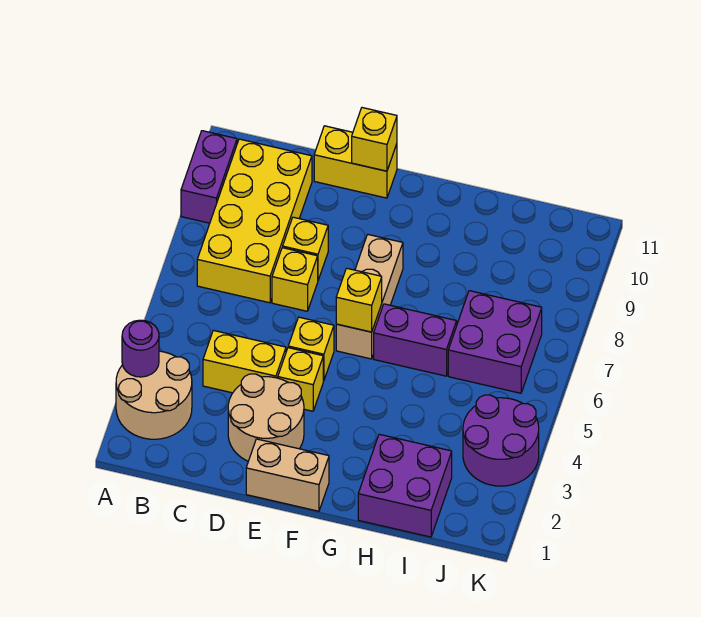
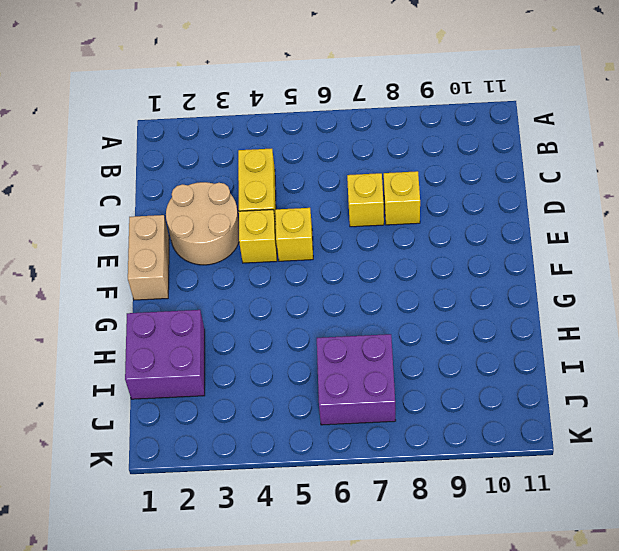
none -> tan round brick A2:B3 level 1
none -> purple brick A9:A10 level 1
none -> yellow brick B7:C10 level 1

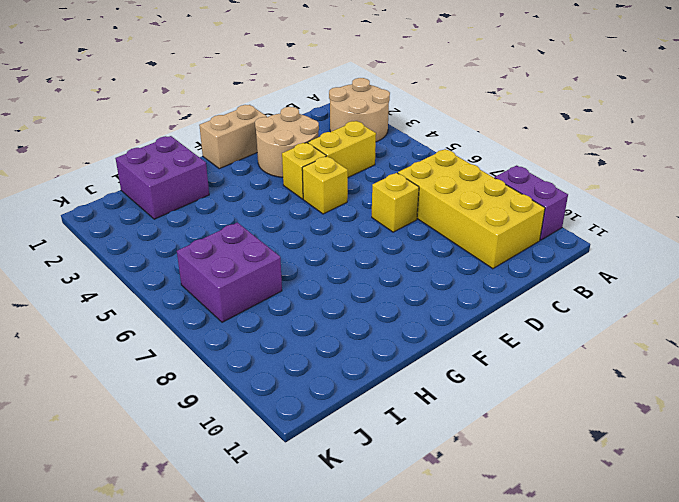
none -> yellow brick D8 level 1
none -> yellow brick D11:E11 level 1
none -> tan brick F6:F8 level 1

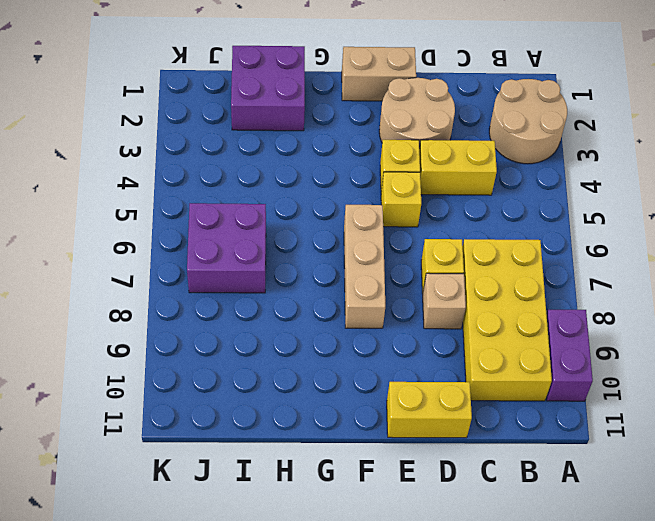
tan brick D8 level 1 -> yellow brick D8 level 1
none -> purple brick G6:H6 level 1
none -> purple round brick J3:K4 level 1
none -> purple round brick A3 level 2

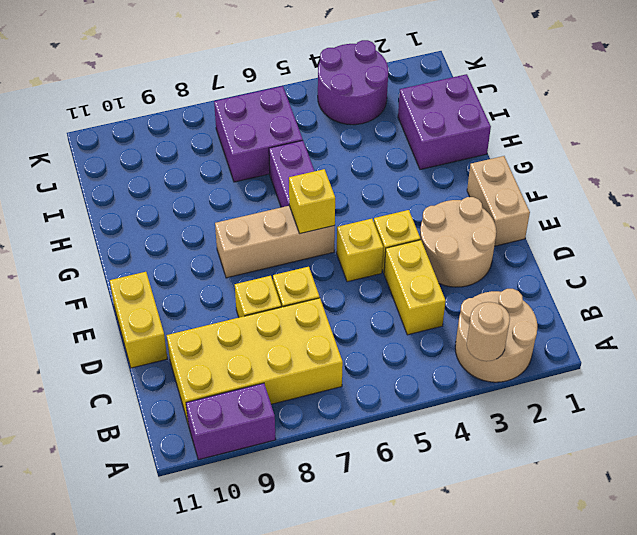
tan round brick A3 level 2 -> purple round brick A3 level 2
none -> yellow brick E11 level 2

